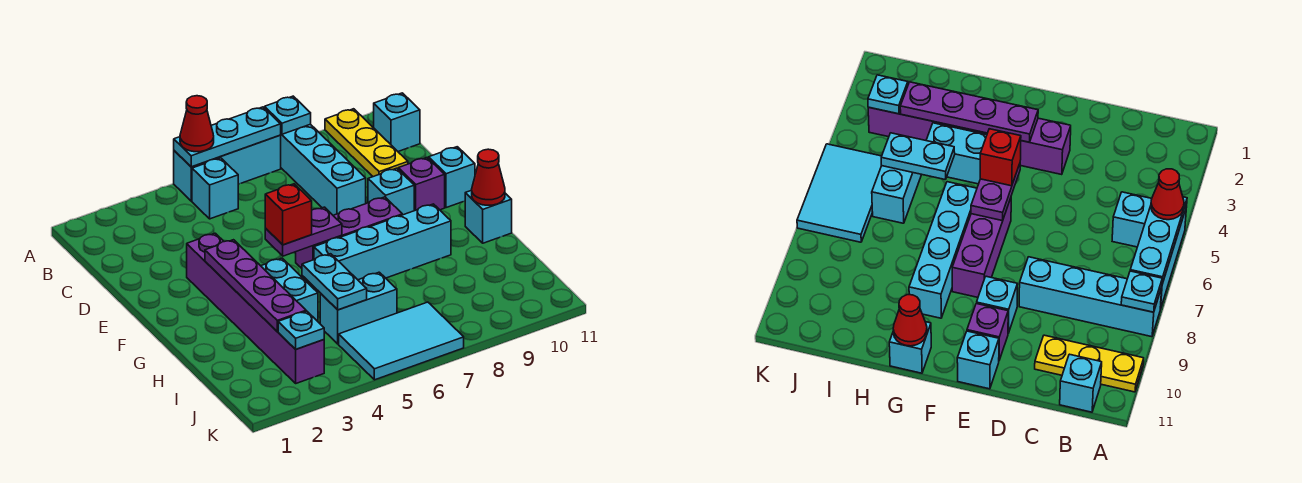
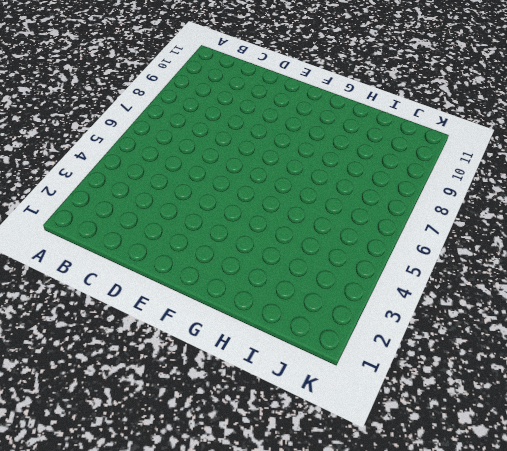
none -> cyan brick A5:A7 level 1
none -> cyan brick A8:D8 level 1
none -> yellow plate A10:C10 level 1

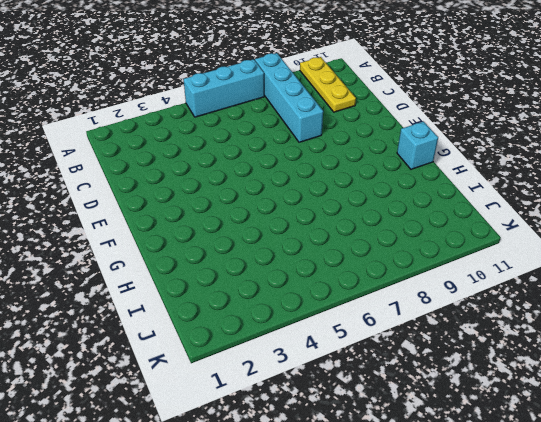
none -> cyan brick B5 level 1
none -> cyan brick B11 level 1
none -> purple brick E3:J3 level 1

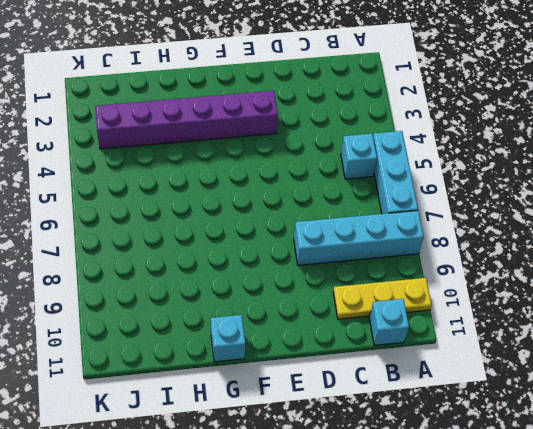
none -> cyan brick E9 level 1
none -> purple brick E10 level 1
none -> cyan brick E11 level 1

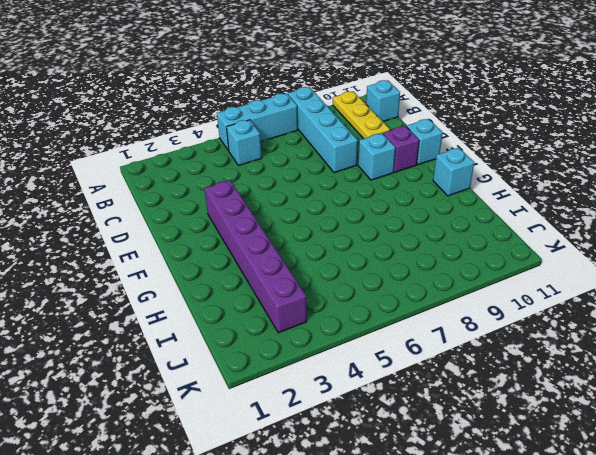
none -> purple brick F6:F8 level 1
none -> cyan brick G4:H4 level 1
none -> cyan brick G6:G9 level 1

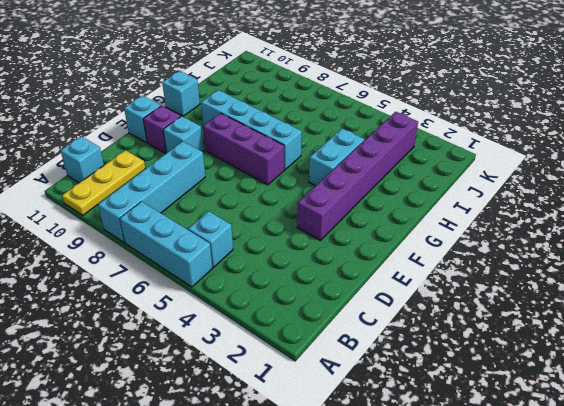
none -> cyan brick I5:I6 level 1
none -> cyan tile J5:K7 level 1
none -> cyan plate A5:A7 level 2

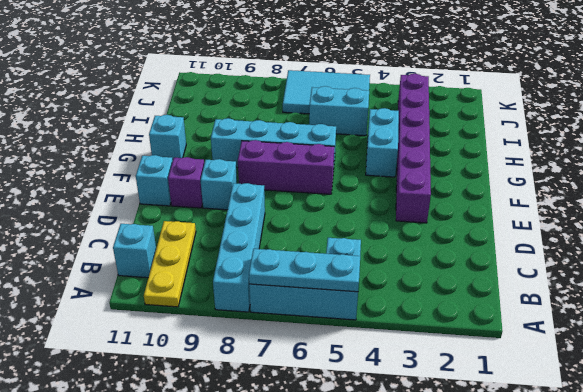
none -> cyan plate A8 level 2
none -> purple plate F3:I3 level 2
none -> purple plate F5:F6 level 2

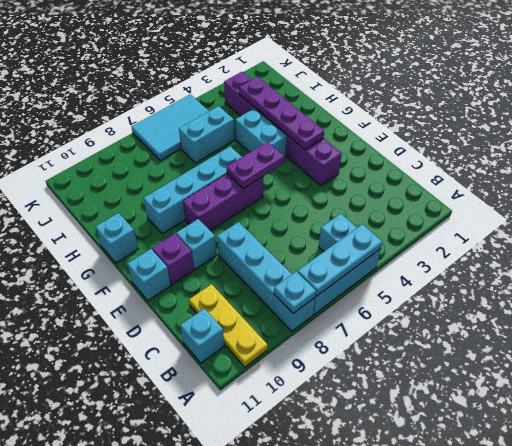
none -> red cone G11 level 2
none -> cyan plate H5:I5 level 2
none -> cyan plate J3 level 2

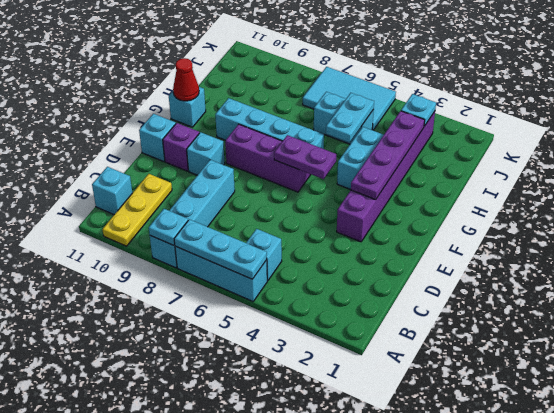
none -> red cone A5 level 3
none -> red brick F5 level 3

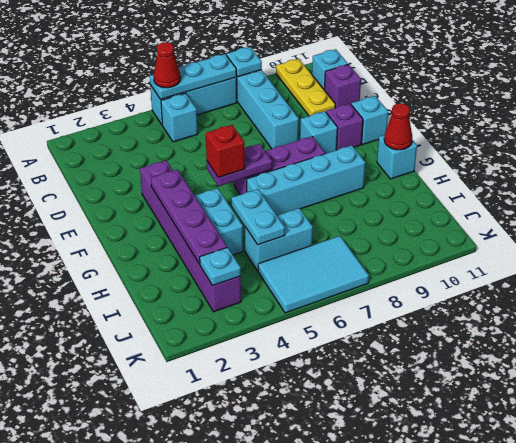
purple brick C11 level 1 -> none

